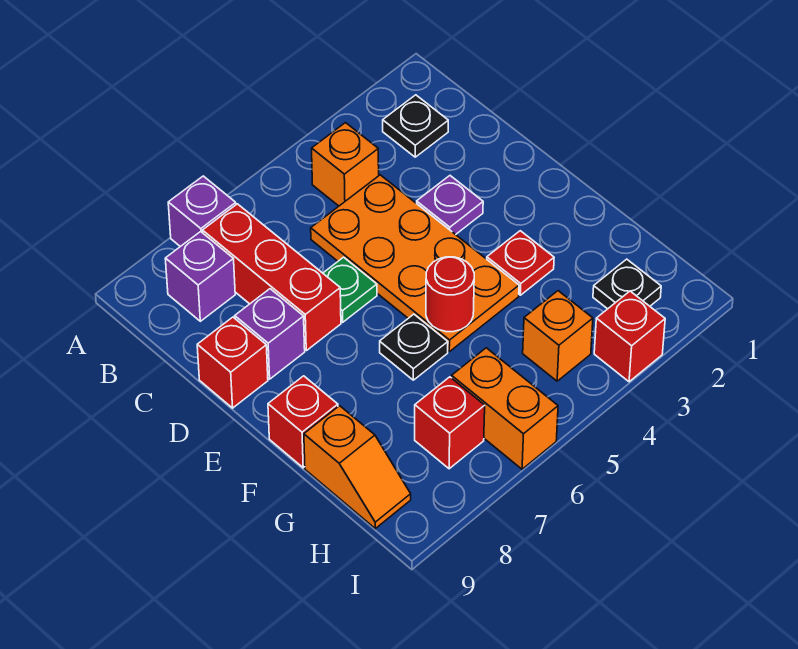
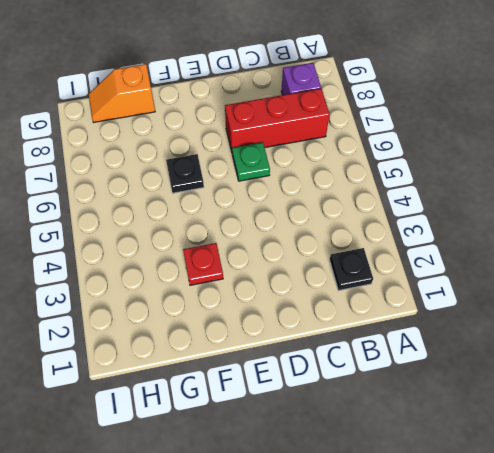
none -> purple brick A7 level 1
none -> orange brick B4 level 1
none -> orange plate C4:F5 level 1

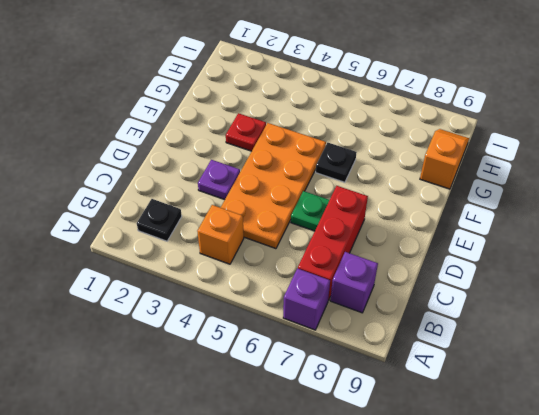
none -> purple brick D8 level 1
none -> red brick D9 level 1
none -> red brick F9 level 1

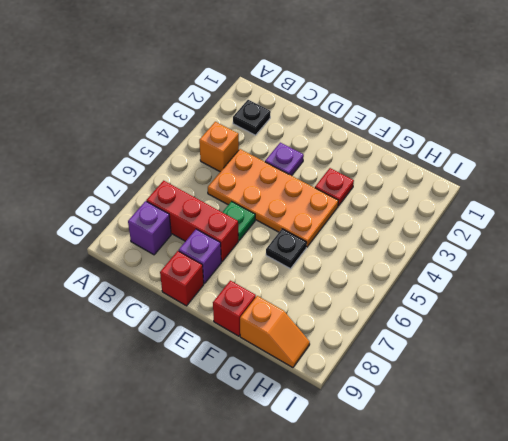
none -> purple brick A7 level 1
none -> black plate H2 level 1
none -> orange brick H4 level 1

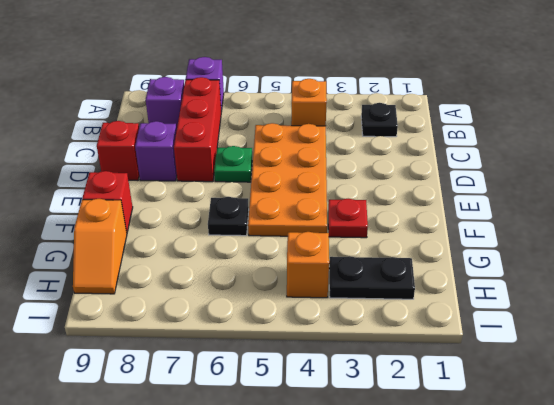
black plate H2:H3 level 1 -> black plate H2 level 1
none -> purple plate D3 level 1
none -> orange brick H6:I6 level 1
none -> red brick H7 level 1

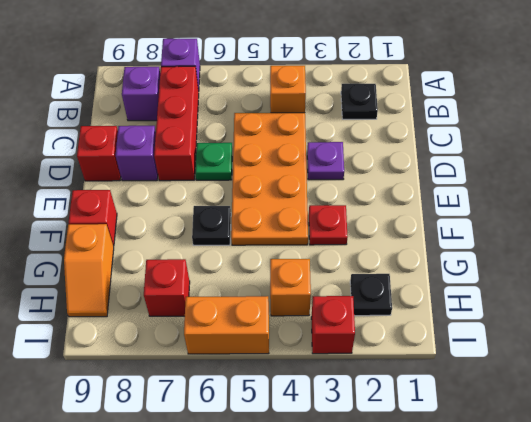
orange brick I5:I6 level 1 -> orange brick H6:I6 level 1
none -> red round brick F5 level 2

